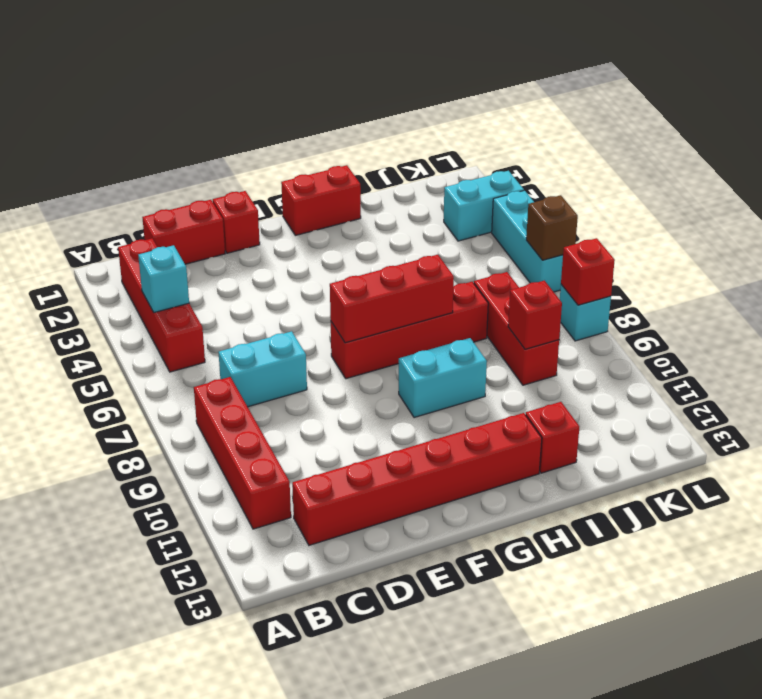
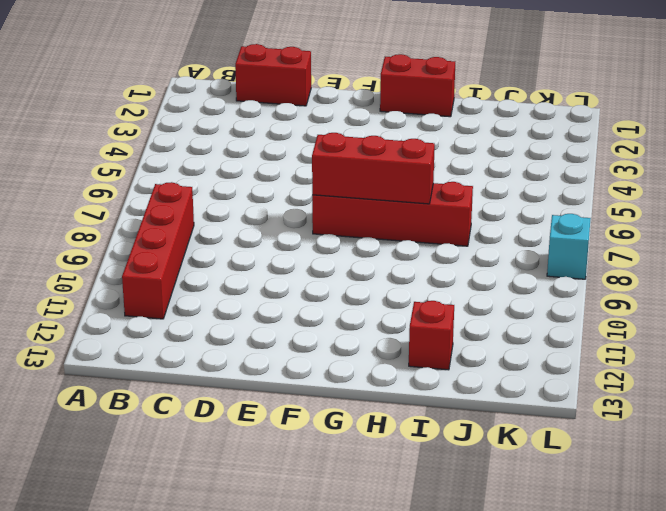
none -> red brick B2:B5 level 1
none -> cyan brick C7:D7 level 1
none -> red brick C12:H12 level 1

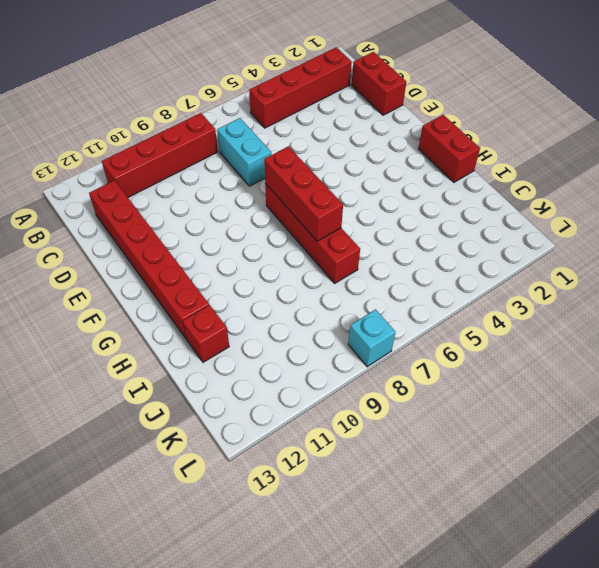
none -> red brick E1 level 1
none -> cyan brick G9:H9 level 1
none -> red brick J7:J9 level 1

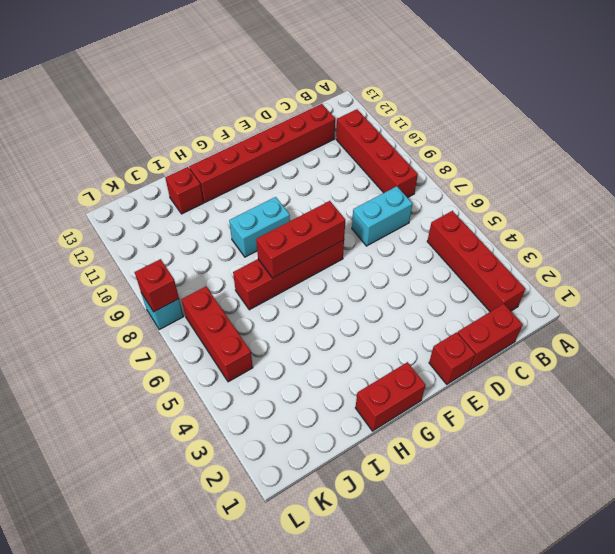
red brick K5:K7 level 1 -> red brick J7:J9 level 1
none -> cyan brick K3:L3 level 1
none -> cyan brick L4:L6 level 1
none -> cyan brick B4 level 2

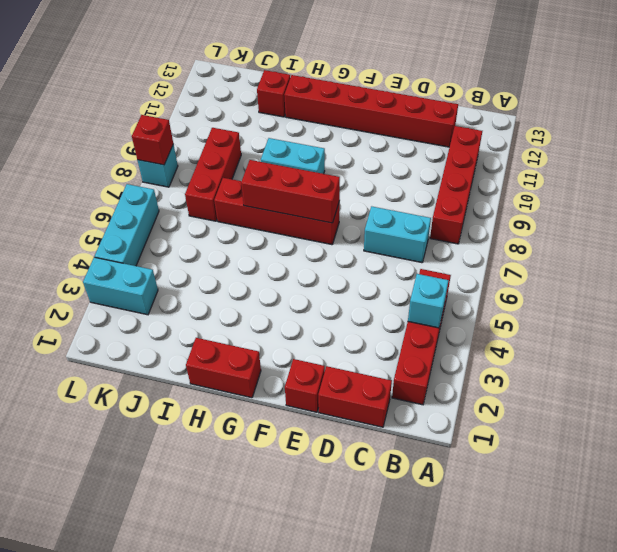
none -> red brick J9 level 2
none -> brown brick L6 level 2

